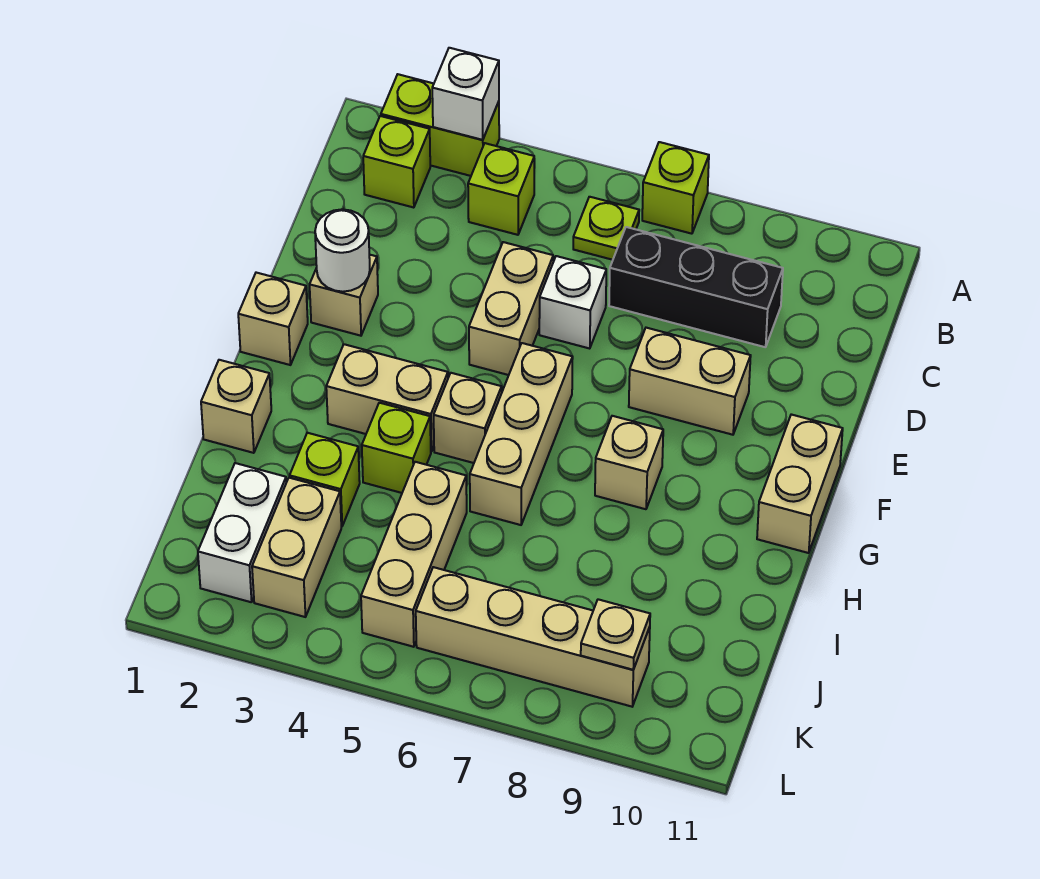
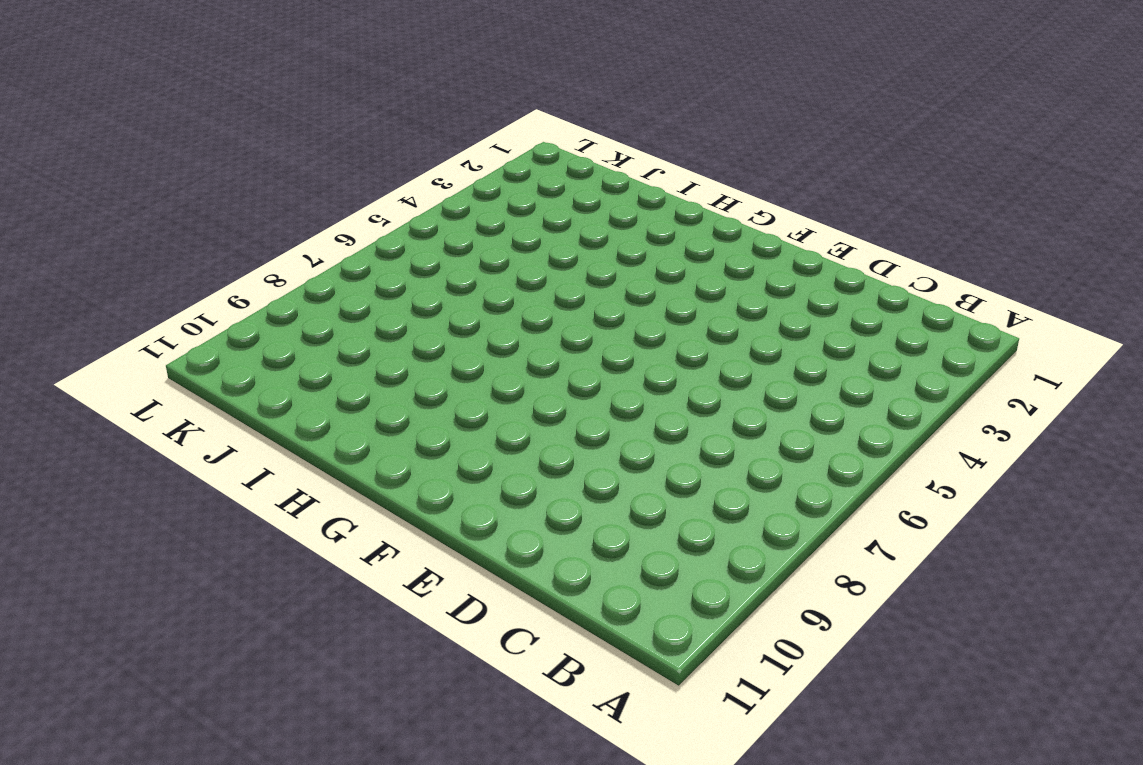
none -> lime brick A2:A3 level 1
none -> lime brick A7 level 1
none -> lime brick B2 level 1

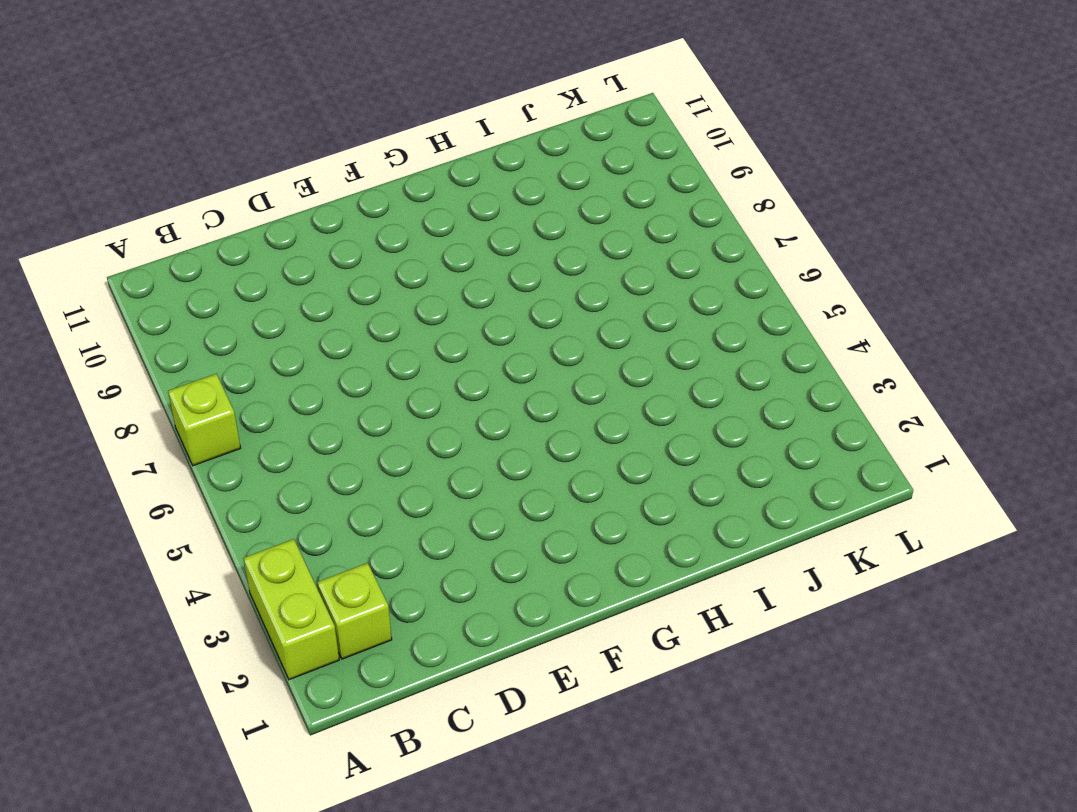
none -> lime brick B4 level 1
none -> lime plate B6 level 1
none -> black brick C7:C9 level 1

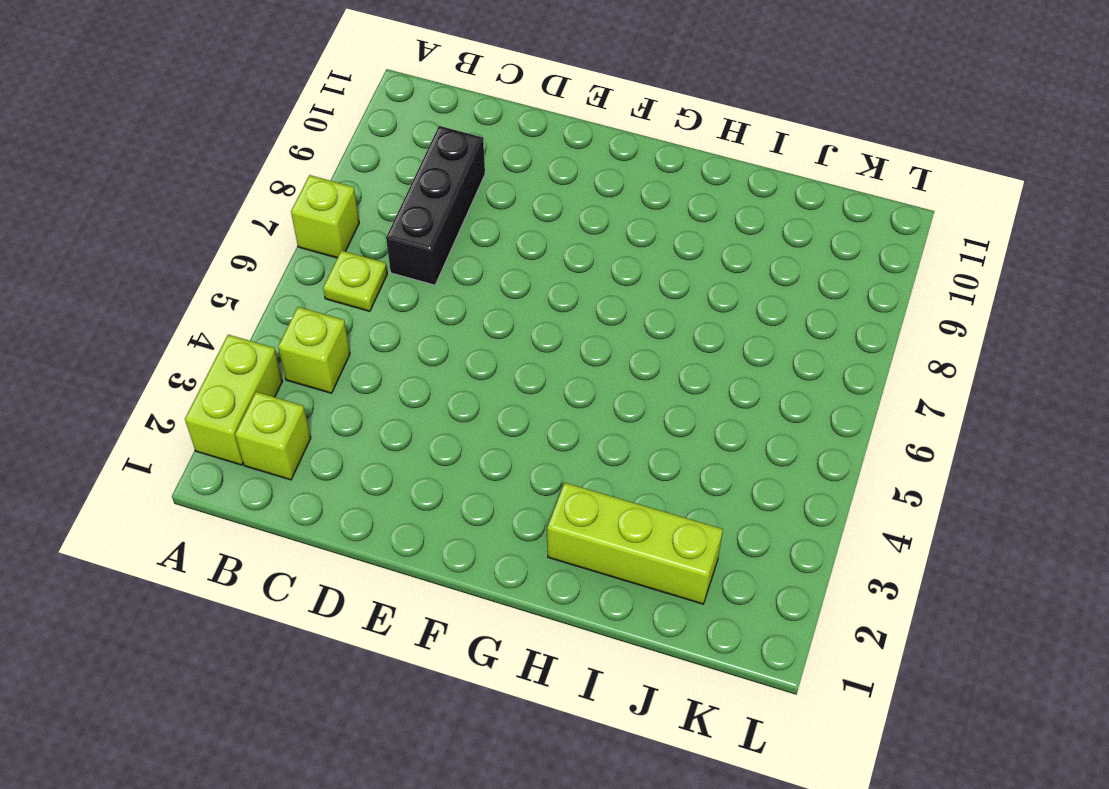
lime brick H2:J2 level 1 -> white brick J2:K2 level 1
none -> tan brick D5:E5 level 1
none -> white brick D6 level 1
none -> tan brick E2 level 1

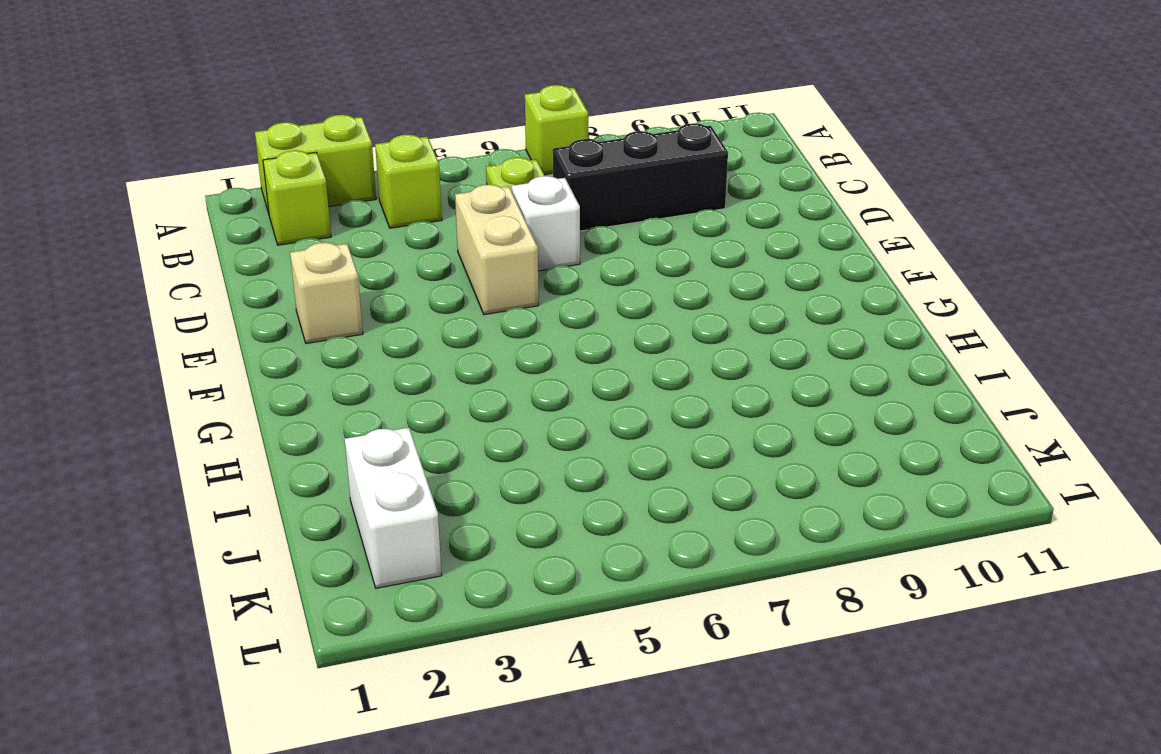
none -> tan brick E8:E9 level 1
none -> tan brick F1 level 1
none -> tan brick F6:H6 level 1

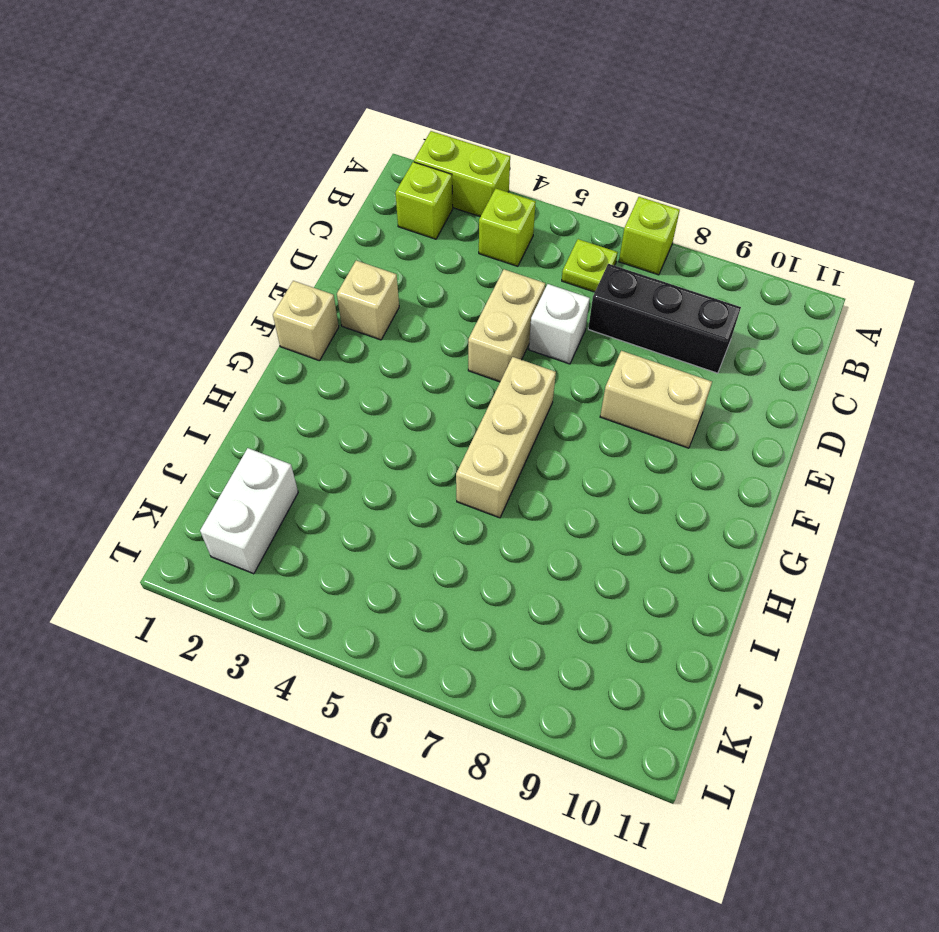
none -> tan brick F11:G11 level 1
none -> tan brick G3:G4 level 1
none -> tan brick G5 level 1

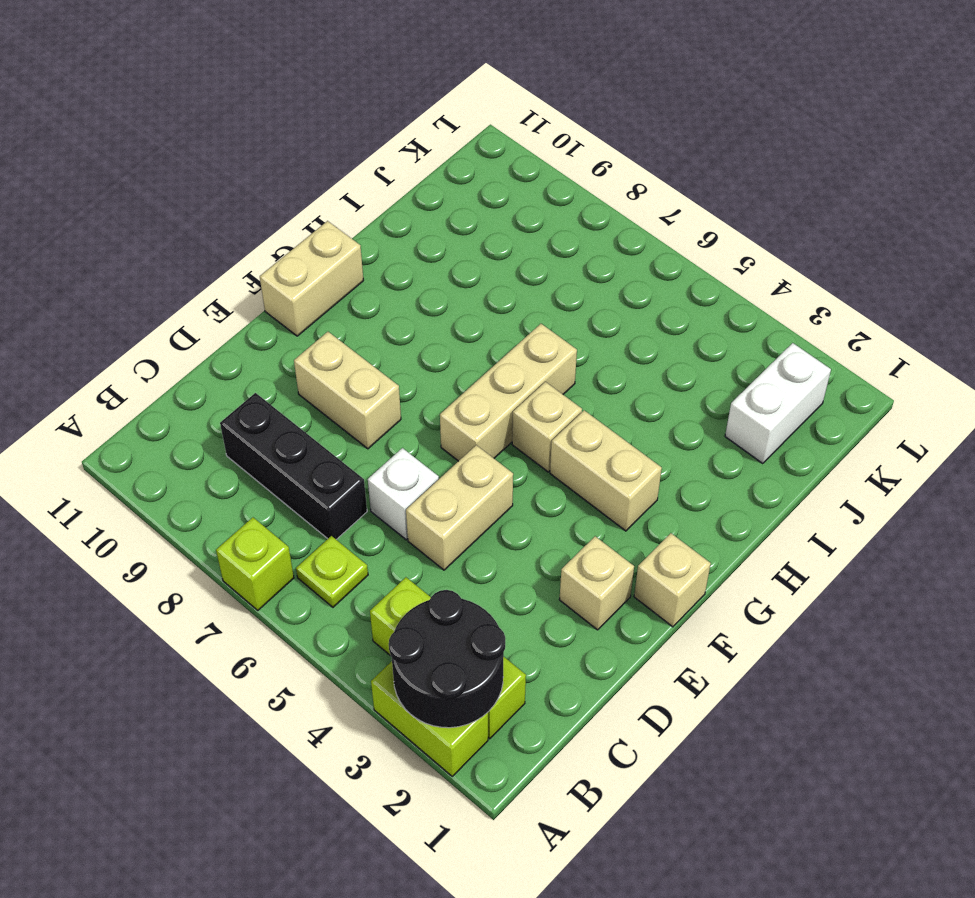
black round brick A2:B3 level 2 -> white brick A3 level 2
none -> tan brick G8 level 1
none -> tan brick H1 level 1
none -> lime brick H4 level 1

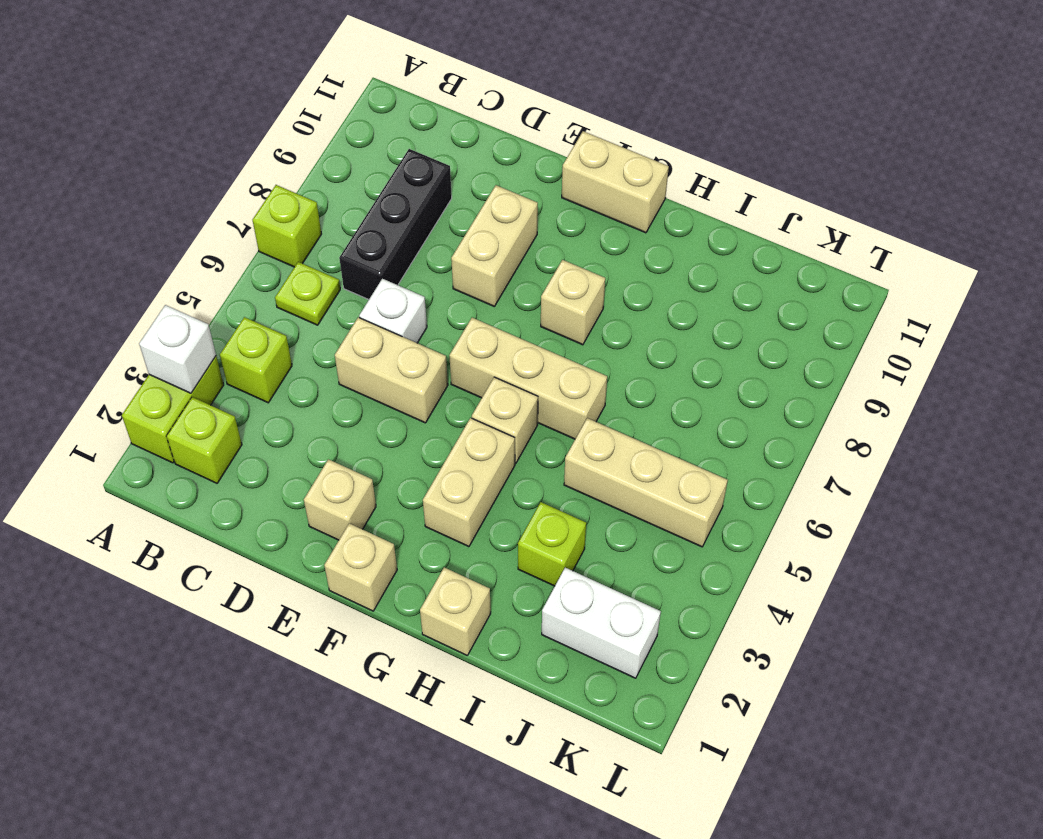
none -> lime brick H4 level 1
none -> tan brick J3:K3 level 1
none -> tan brick K6:K9 level 1

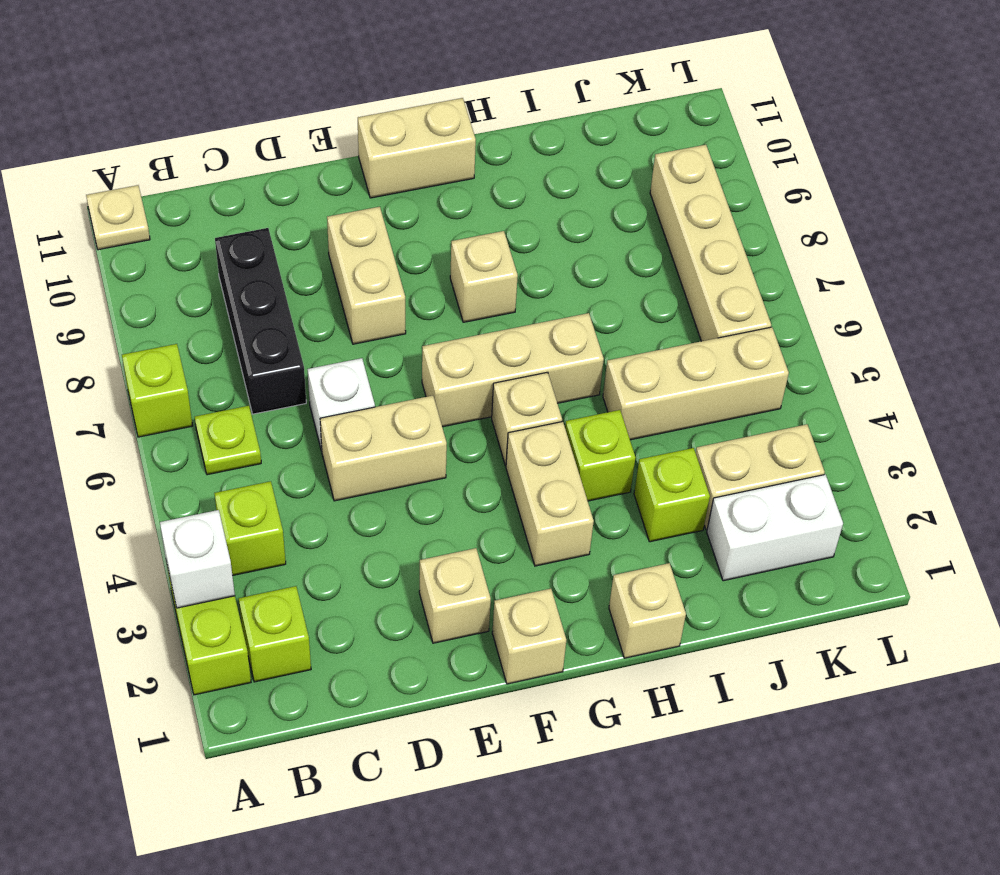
tan plate A11 level 1 -> tan plate K9 level 2
none -> white round brick E2 level 2

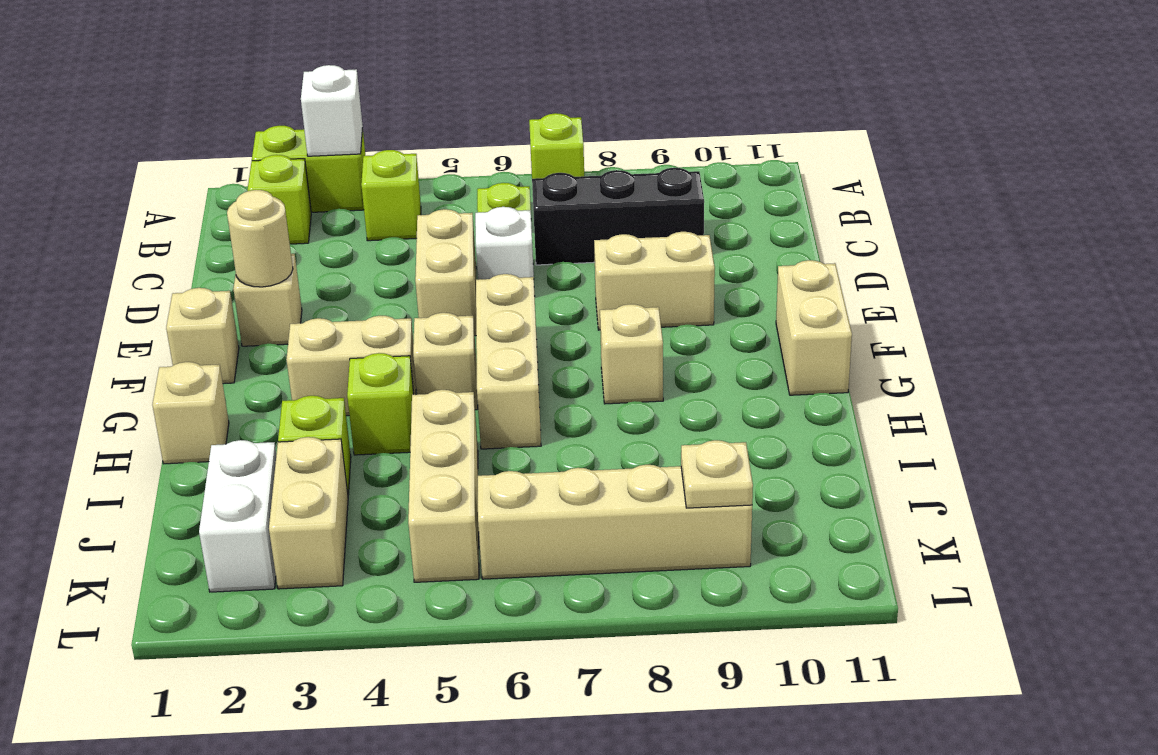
tan round brick E2 level 2 -> white round brick E2 level 2

